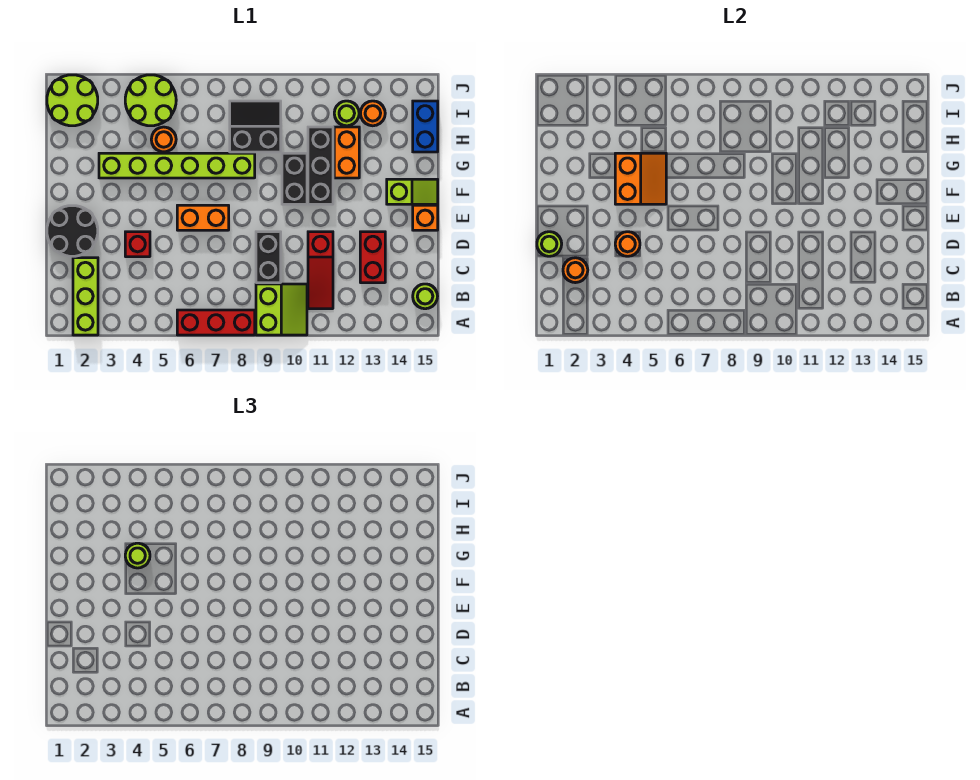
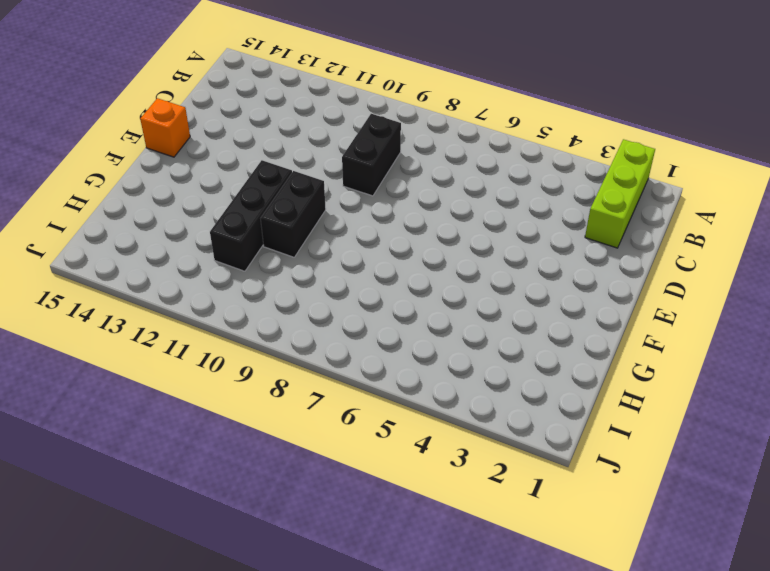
none -> red brick A6:A8 level 1
none -> lime slope A9:B10 level 1 top 9
none -> red slope B11:D11 level 1 top D

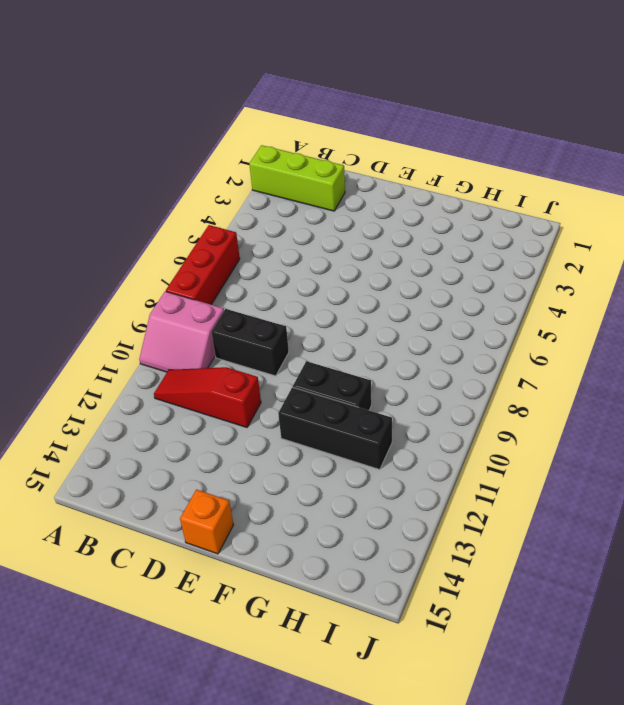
pink slope A9:B10 level 1 top 9 -> lime slope A9:B10 level 1 top 9
none -> lime round brick B15 level 1
none -> red brick C13:D13 level 1
none -> black round brick D1:E2 level 1

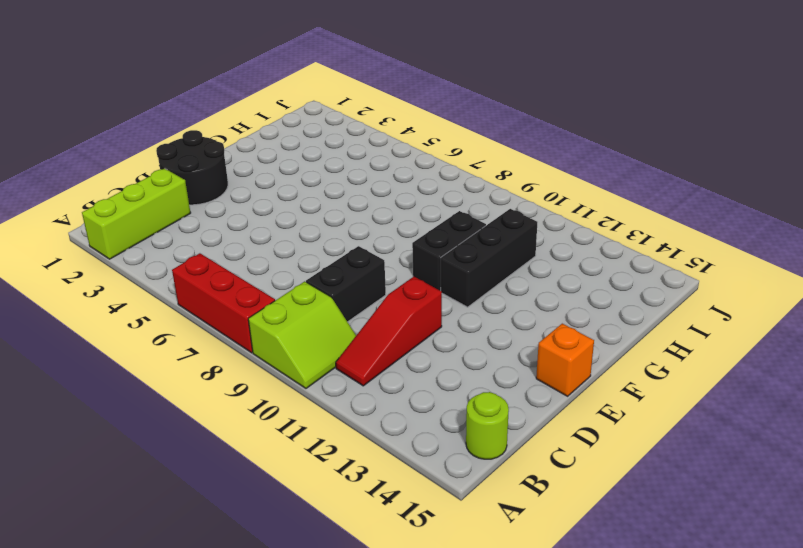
none -> red brick C13:D13 level 1
none -> red brick D4 level 1
none -> orange brick E6:E7 level 1

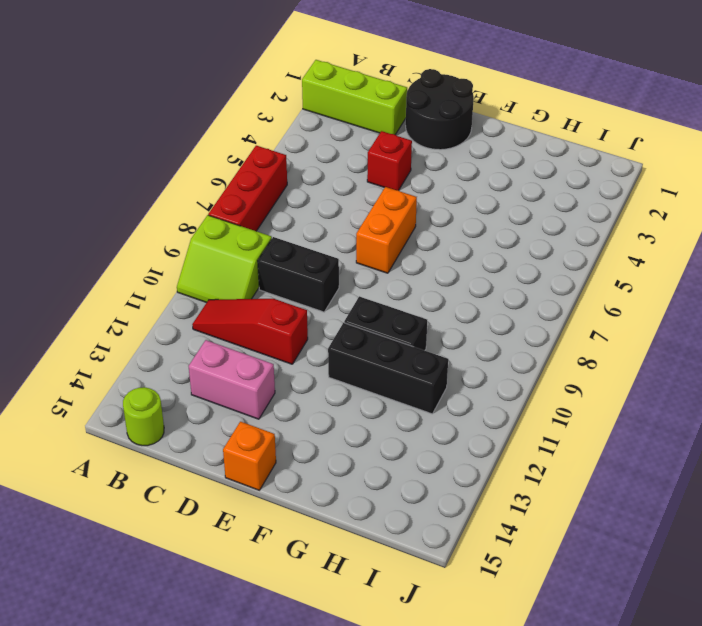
pink brick C13:D13 level 1 -> red brick C13:D13 level 1
none -> lime slope F14:F15 level 1 top 14
none -> lime brick G3:G8 level 1
none -> orange brick G12:H12 level 1

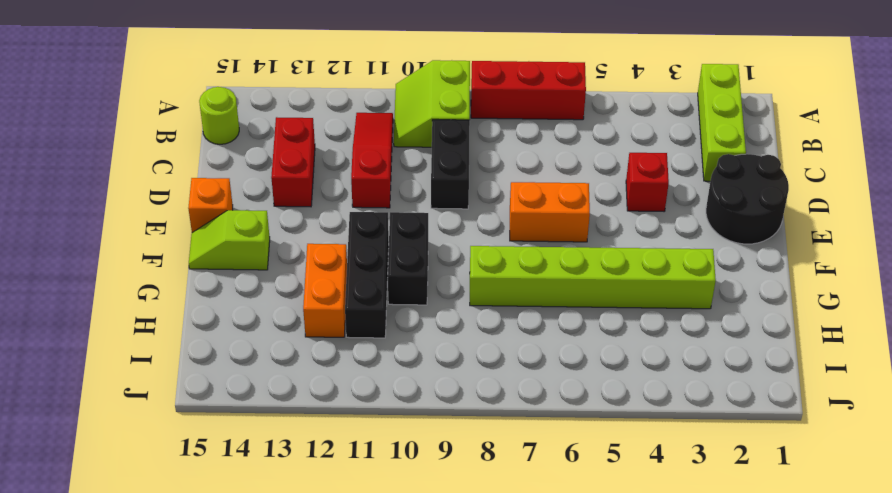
none -> orange round brick H5 level 1
none -> black slope H8:I9 level 1 top H
none -> blue brick H15:I15 level 1

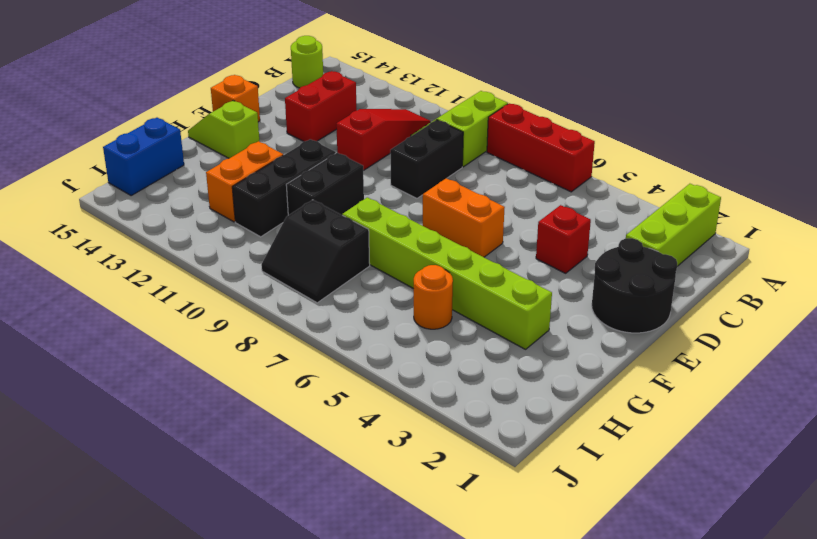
none -> lime round brick I1:J2 level 1
none -> lime round brick I4:J5 level 1
none -> lime round brick I12 level 1

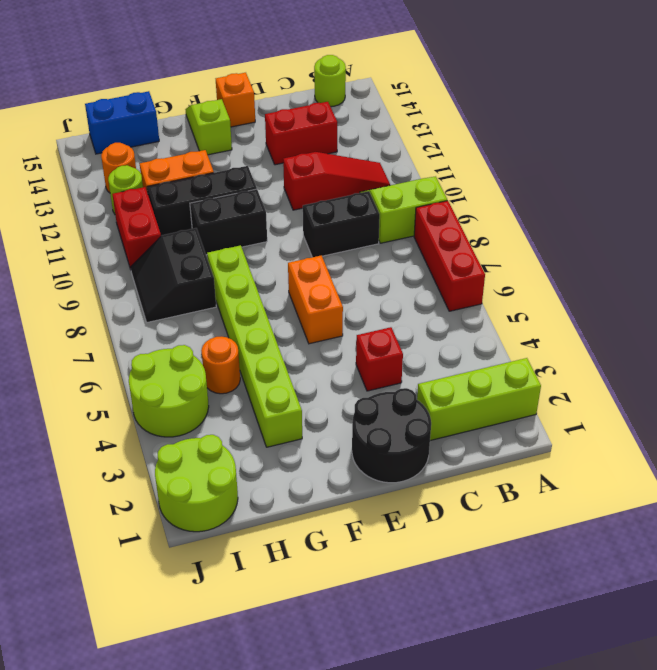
red brick I10:I11 level 1 -> none
none -> orange round brick C2 level 2
none -> lime round brick D1 level 2
none -> orange round brick D4 level 2

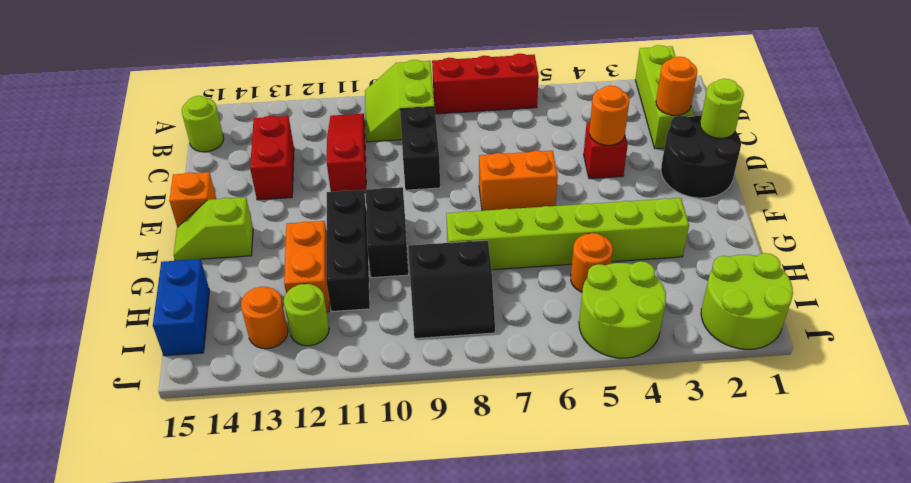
none -> orange slope F4:G5 level 2 top 4
none -> lime round brick G4 level 3

